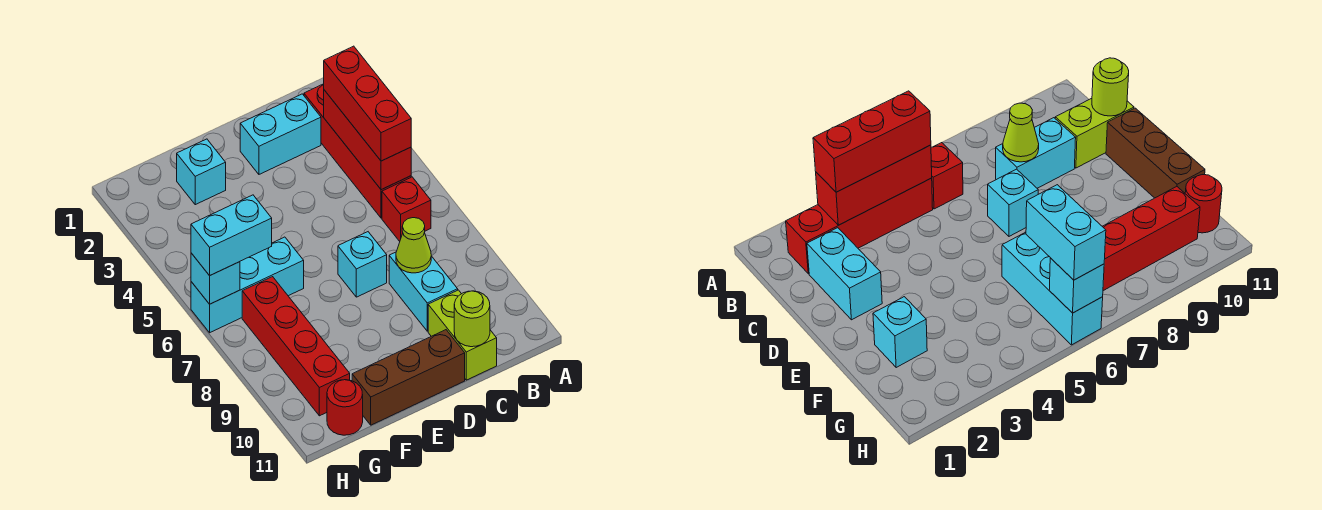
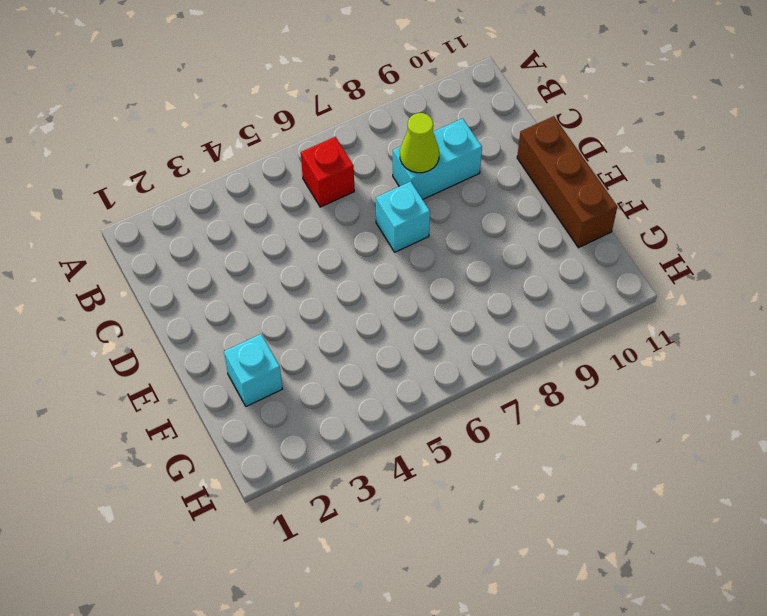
none -> red brick B2:B5 level 1
none -> cyan brick C2:D2 level 1
none -> lime brick C10:C11 level 1

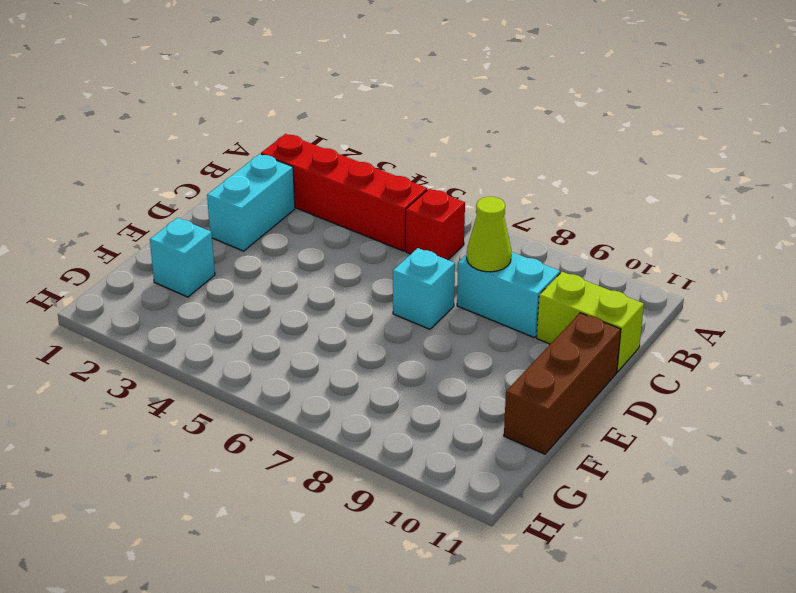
none -> cyan brick F6:H6 level 1
none -> red brick G7:G10 level 1
none -> red round brick G11 level 1

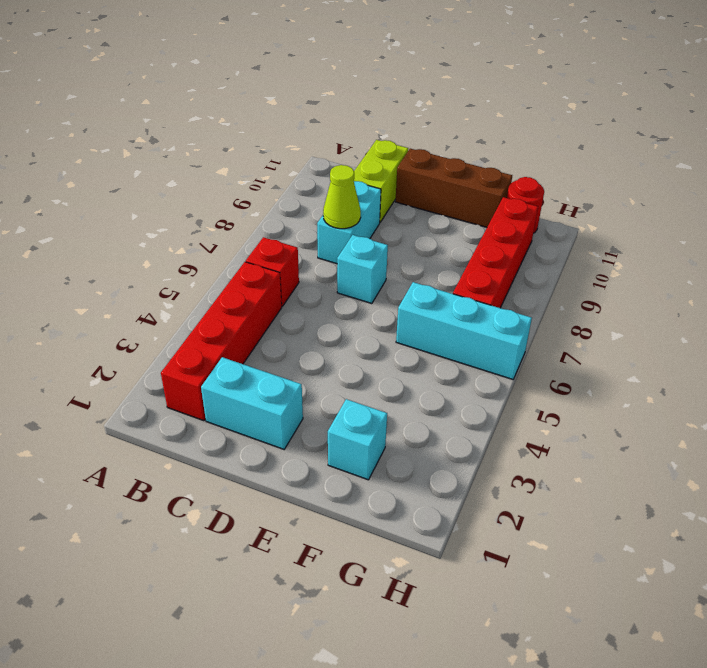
none -> red brick B3:B5 level 2
none -> lime round brick C11 level 2
none -> cyan brick H6 level 2

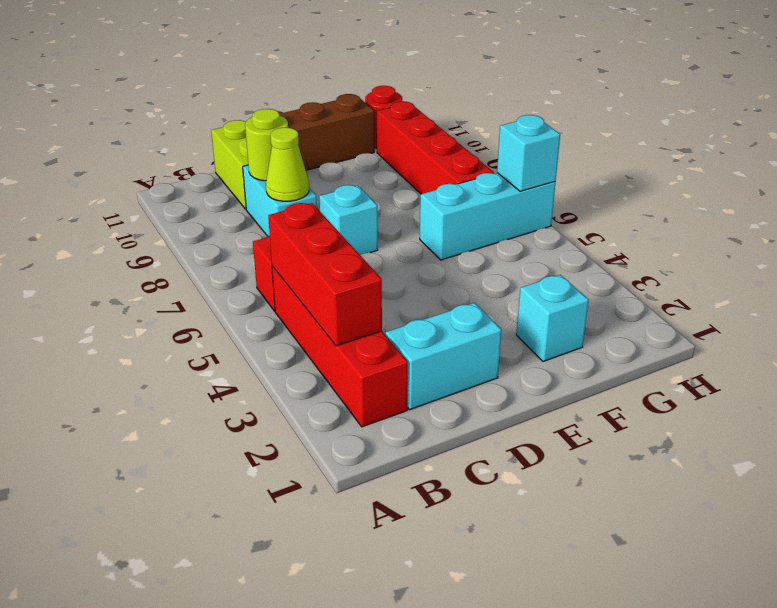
lime round brick C9 level 2 -> lime round brick C11 level 2
none -> red brick B3:B5 level 3
none -> cyan brick G6:H6 level 3

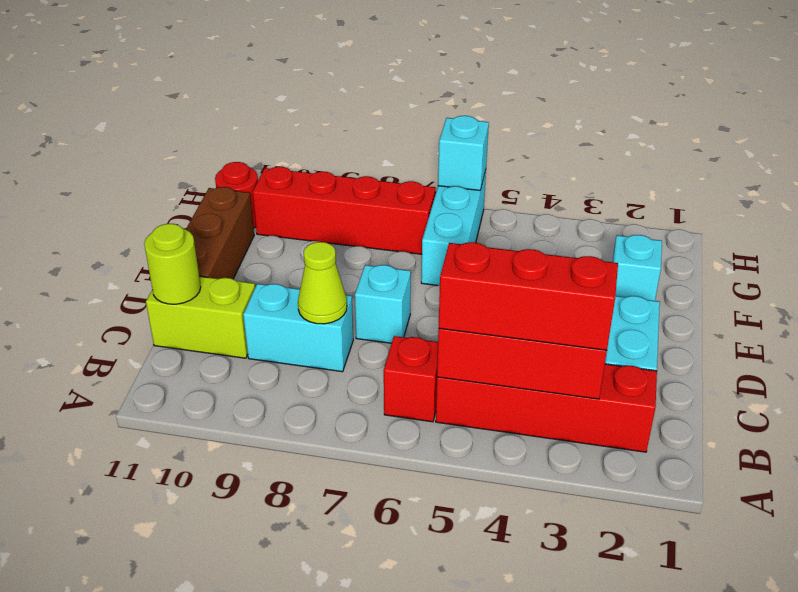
none -> cyan brick G6:H6 level 3

